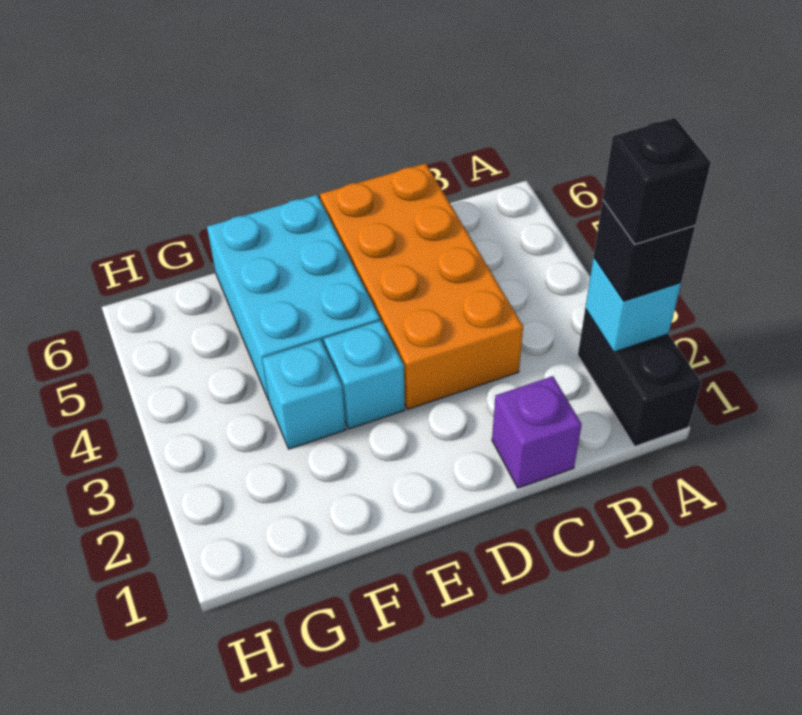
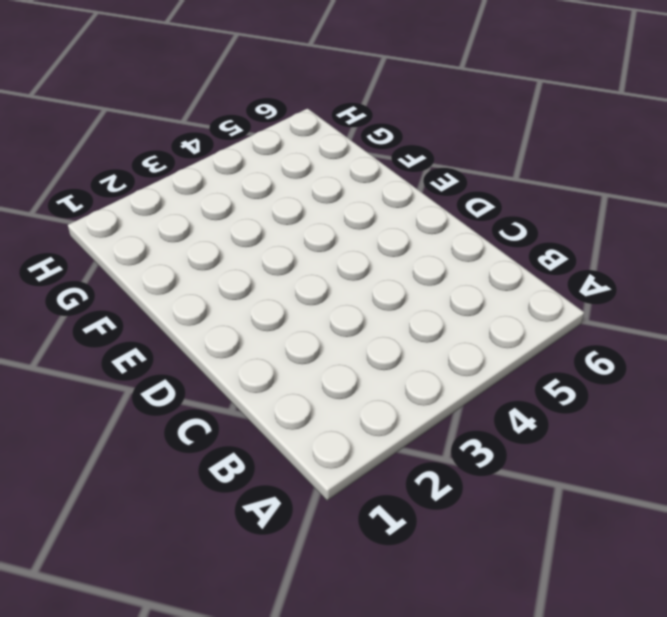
none -> black brick A1:A2 level 1
none -> purple brick C1 level 1

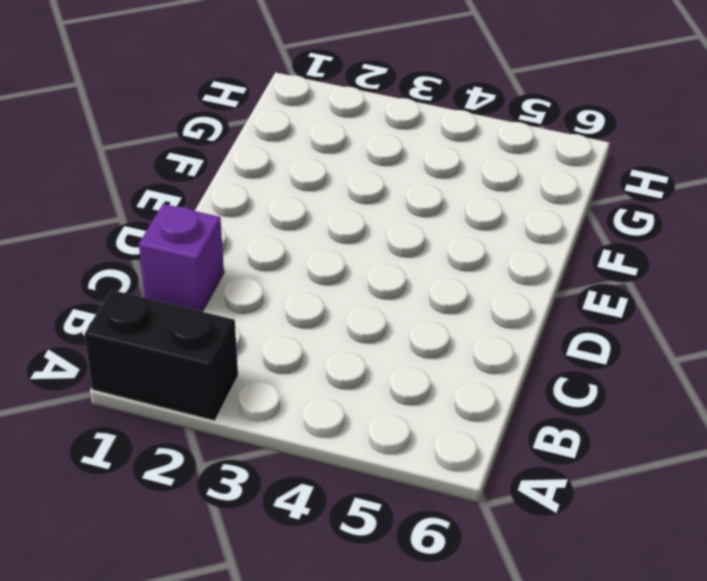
none -> orange brick C3:D6 level 1
none -> cyan brick E3 level 1

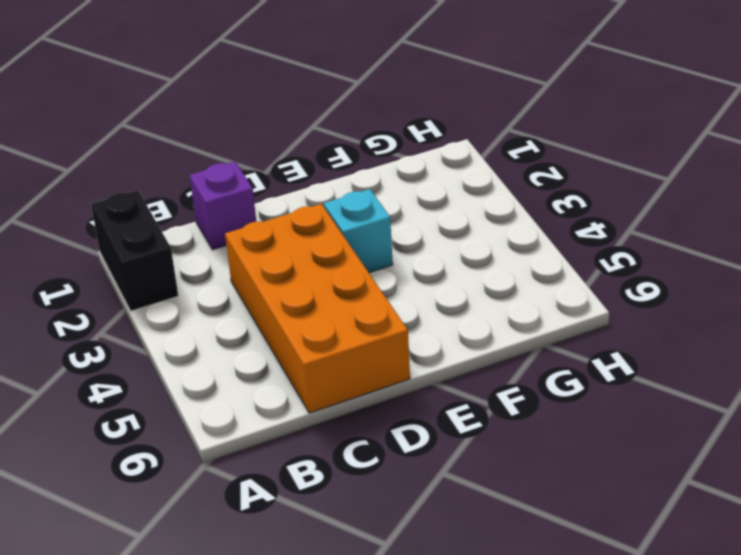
none -> cyan brick E4:F6 level 1
none -> cyan brick F3 level 1

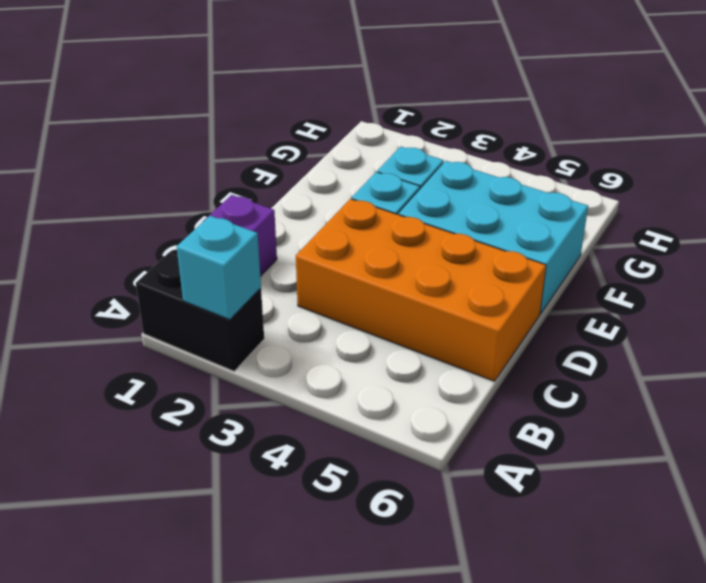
none -> black brick A2 level 3
none -> black brick A2 level 4

